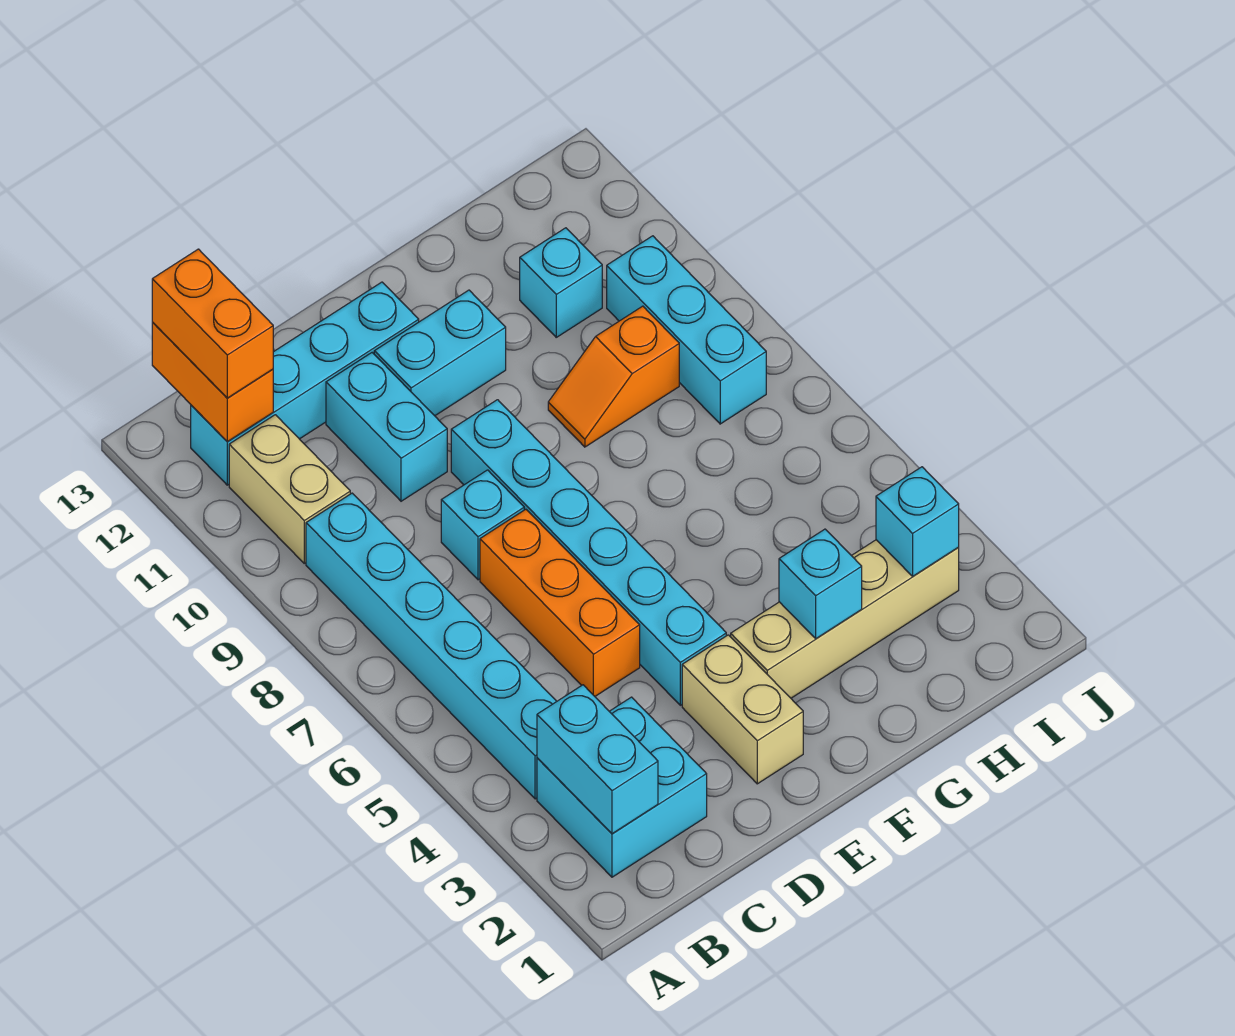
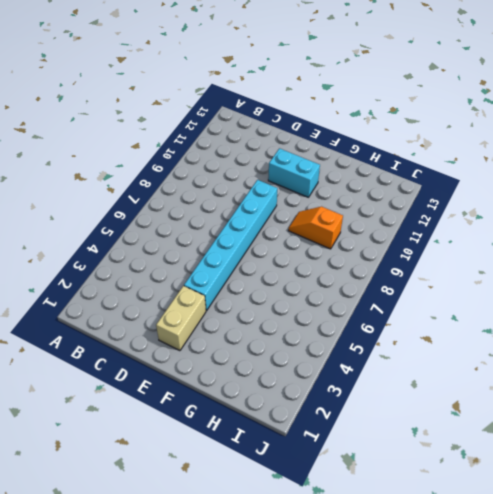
none -> cyan brick B2:C3 level 1
none -> cyan brick B4:B9 level 1
none -> tan brick B10:B11 level 1

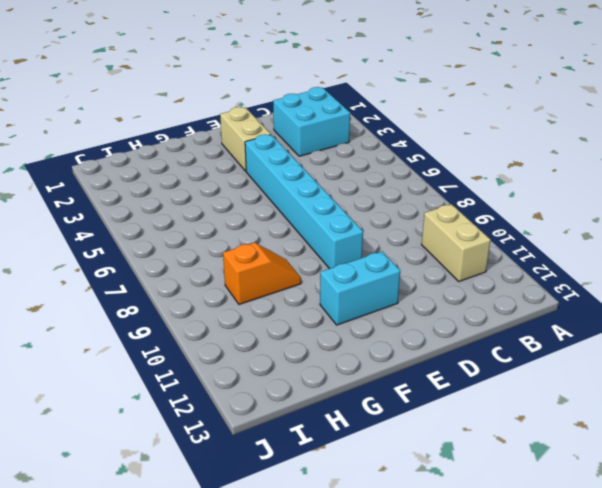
none -> cyan brick B4:B9 level 1
none -> cyan brick B12:E12 level 1
none -> orange brick D5:D7 level 1

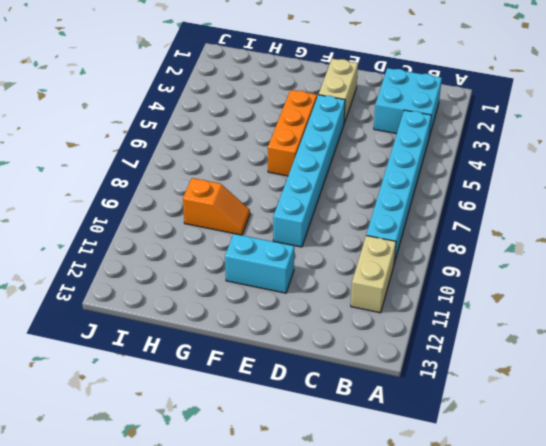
orange brick F4:F6 level 1 -> orange brick D5:D7 level 1
none -> cyan brick B12:E12 level 1
none -> cyan brick D8 level 1
none -> cyan brick D10:D11 level 1

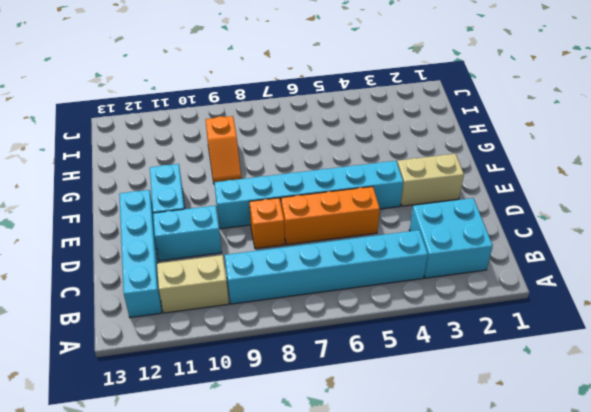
orange brick D8 level 1 -> cyan brick D8 level 1
none -> tan brick F3:I3 level 1
none -> cyan brick H11 level 1
none -> cyan brick I8:I10 level 1

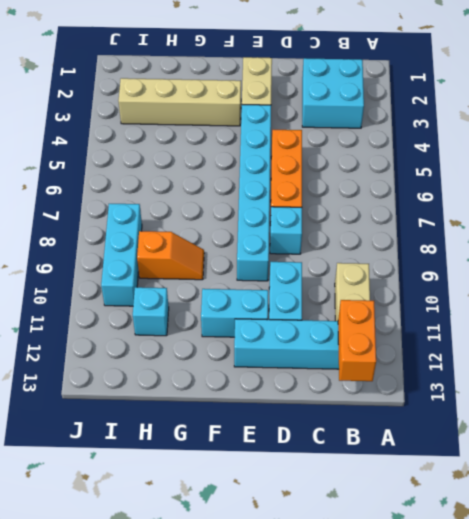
none -> cyan brick B4:B9 level 1
none -> cyan brick B2:B3 level 2
none -> cyan brick G3 level 2

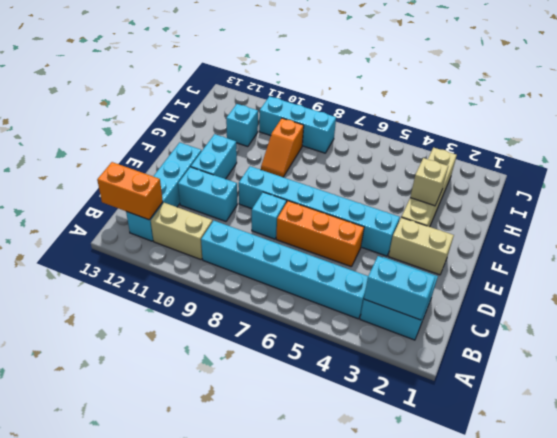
tan brick G3 level 2 -> cyan brick G3 level 2
none -> cyan brick I3 level 2
none -> orange brick B12:B13 level 3

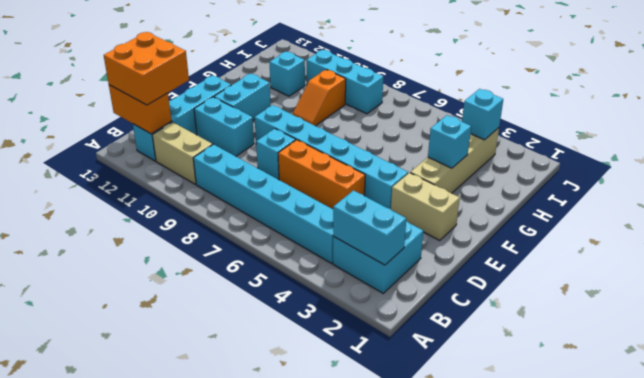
orange brick B12:C13 level 3 -> orange brick B12:B13 level 3

